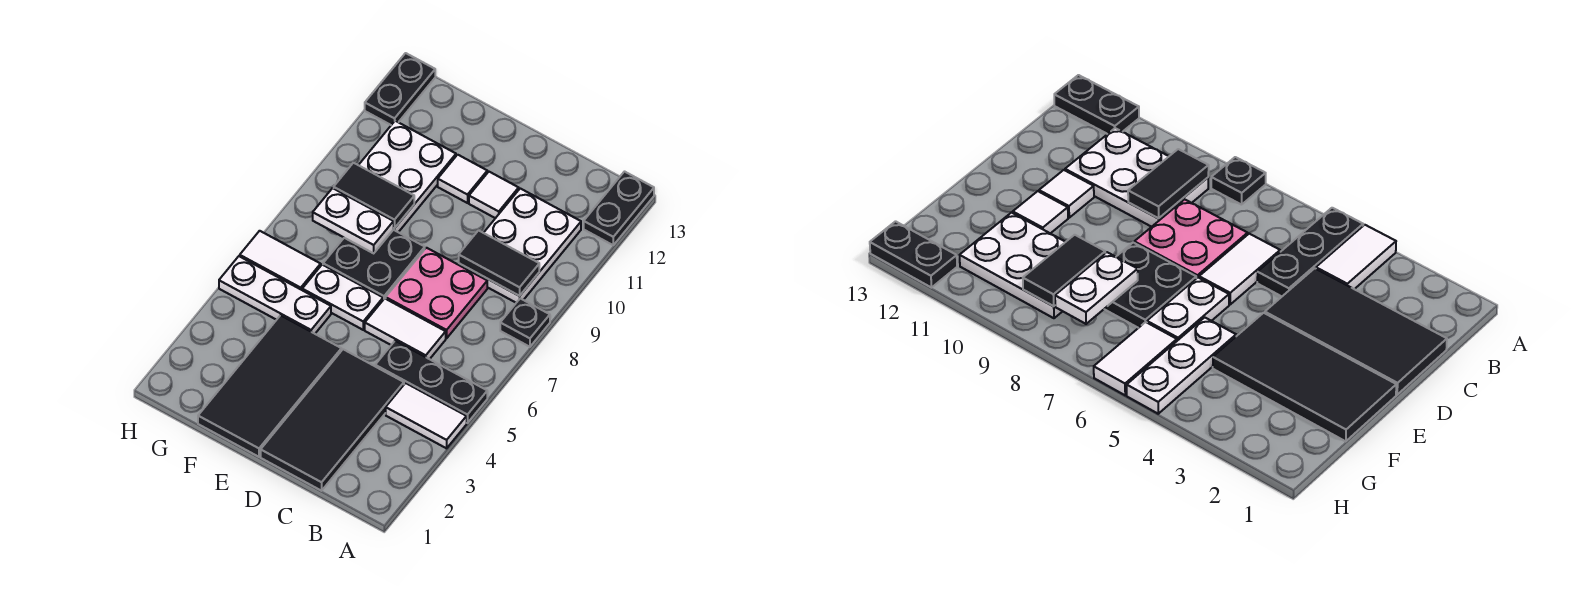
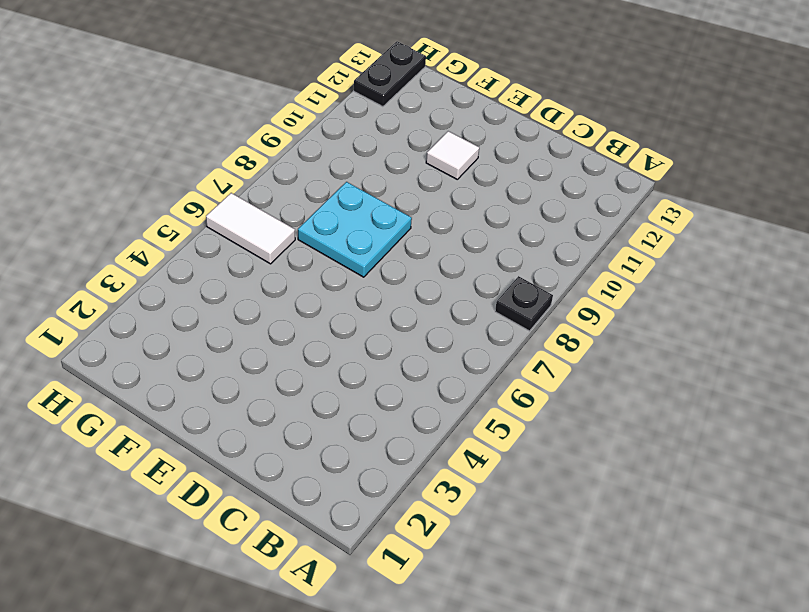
cyan plate E7:F8 level 1 -> black plate E7:F8 level 1
none -> white tile A4:B4 level 1
none -> black plate A5:C5 level 1
none -> black plate A12:A13 level 1

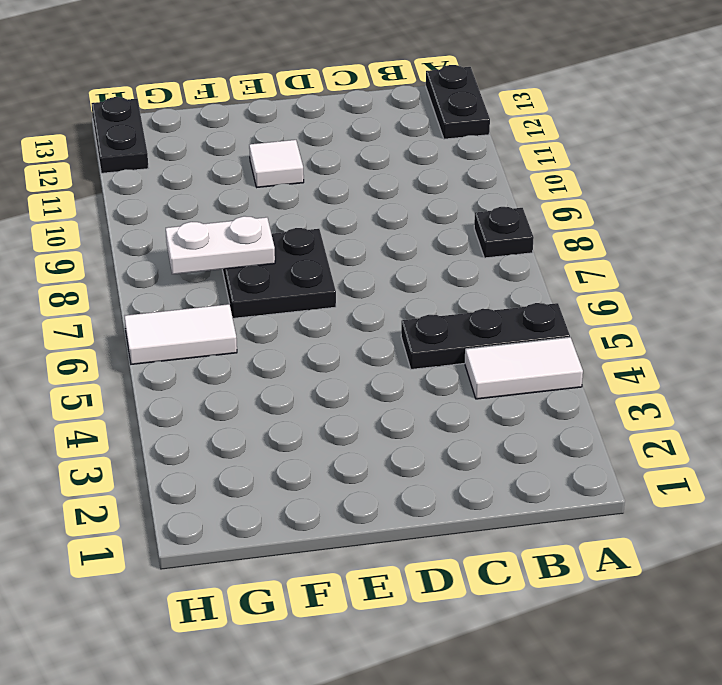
none -> white plate B9:C11 level 1
none -> black tile C1:D4 level 1
none -> white tile C6:D6 level 1

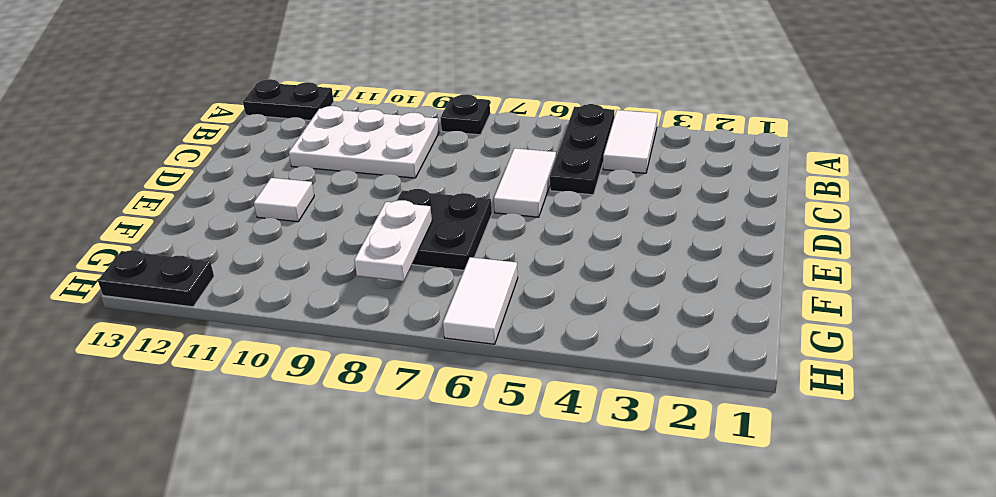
none -> black tile C1:D4 level 1
none -> pink plate C7:D8 level 1
none -> white tile D11 level 1

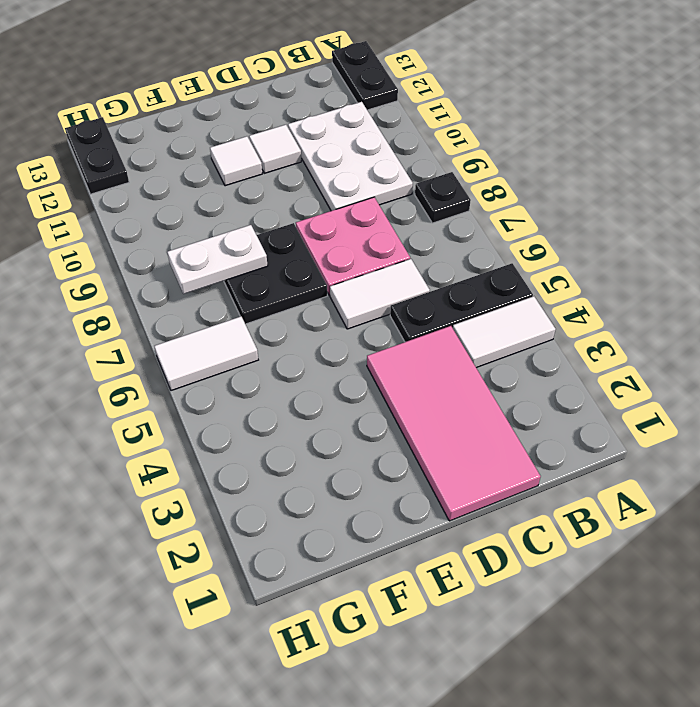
pink tile C1:D4 level 1 -> black tile C1:D4 level 1
none -> black tile E1:F4 level 1
none -> white plate E6:F6 level 1
none -> white plate F5:H5 level 1

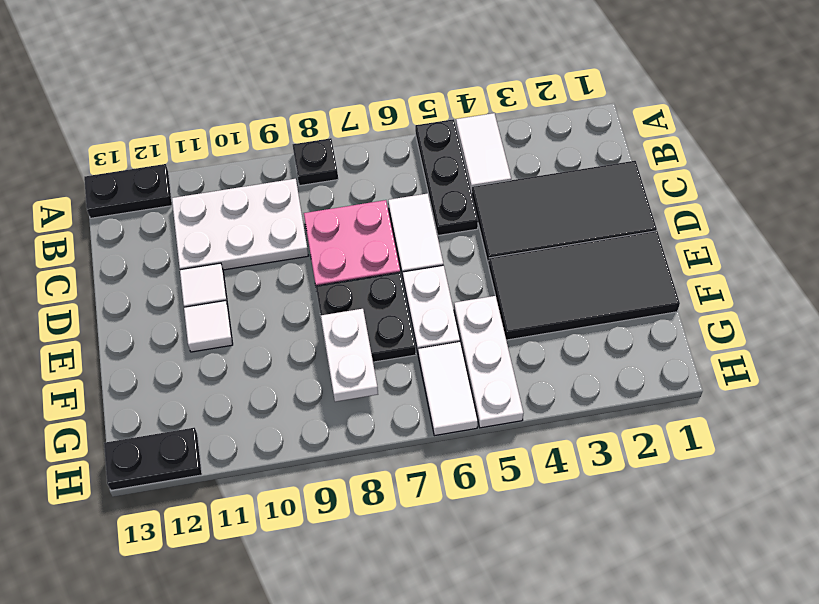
none -> white plate F9:G11 level 1
none -> black tile B9:C9 level 2
none -> black tile F9:G9 level 2

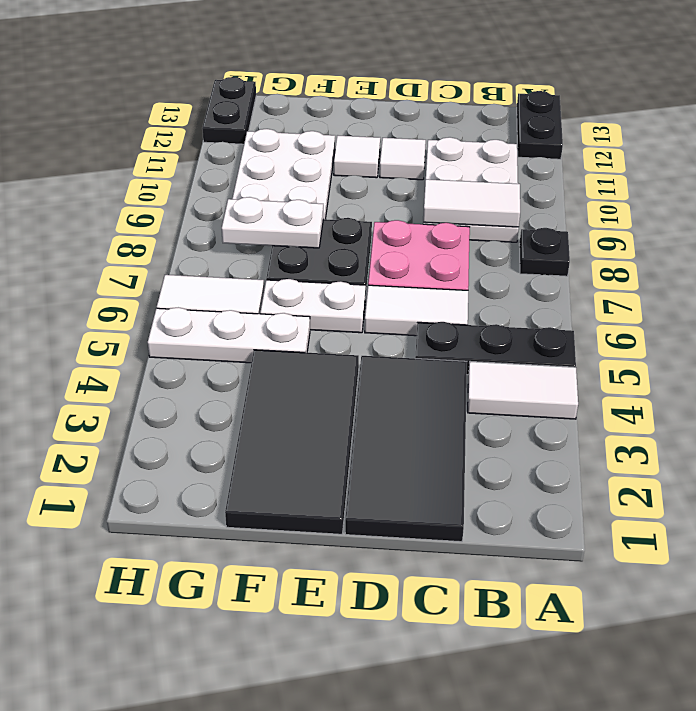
white tile B9:C9 level 2 -> black tile B9:C9 level 2
none -> black tile F9:G9 level 2

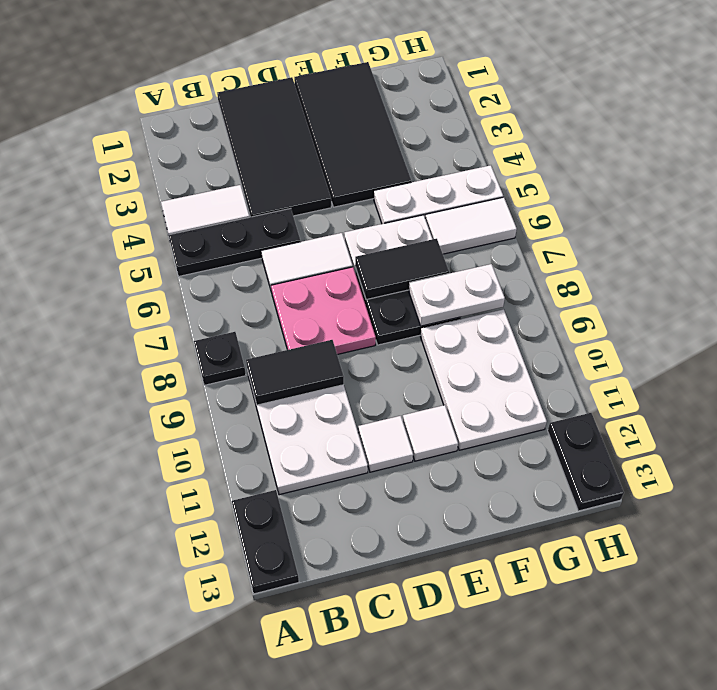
black tile E7:F7 level 2 -> black tile F9:G9 level 2

